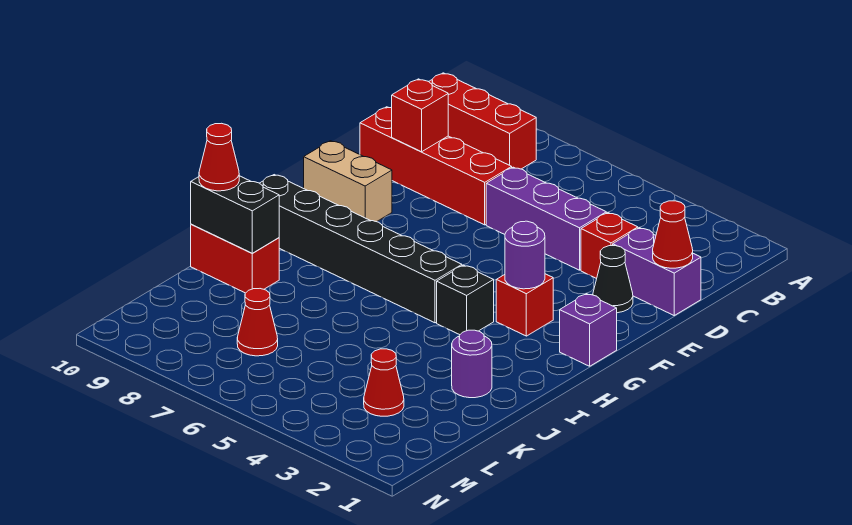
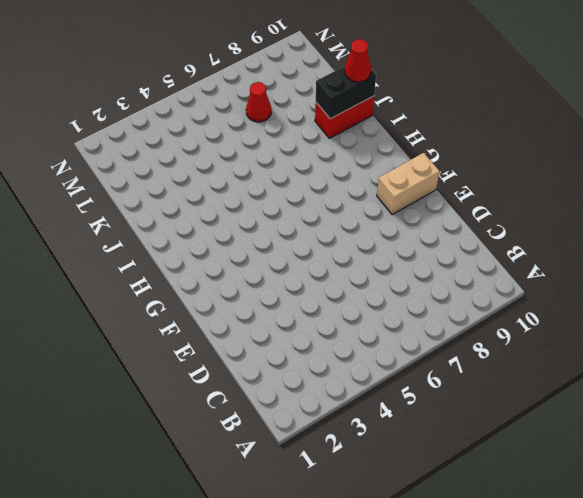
none -> red brick B8:B10 level 1
none -> purple brick D1:D2 level 1
none -> red brick D3 level 1

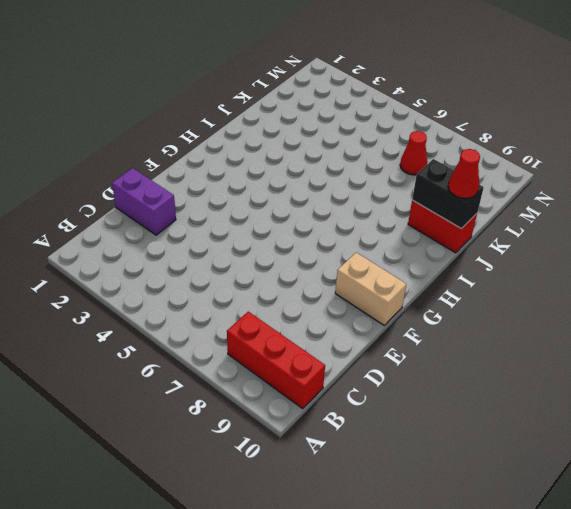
none -> red brick D3 level 1
none -> purple brick D4:D6 level 1
none -> red brick D7:D10 level 1

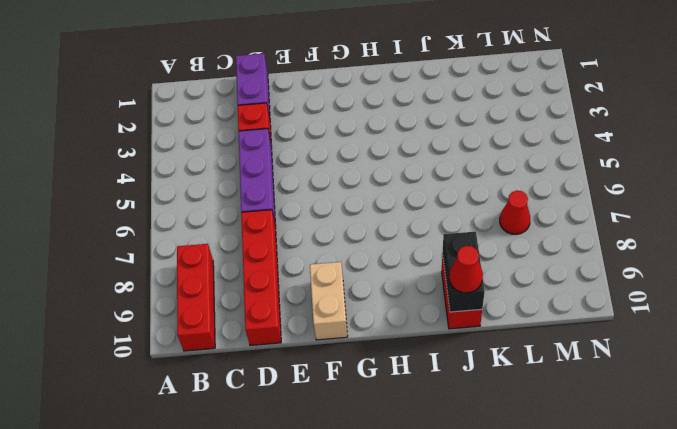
none -> black cone E2 level 1
none -> purple brick G1 level 1
none -> red brick G3 level 1

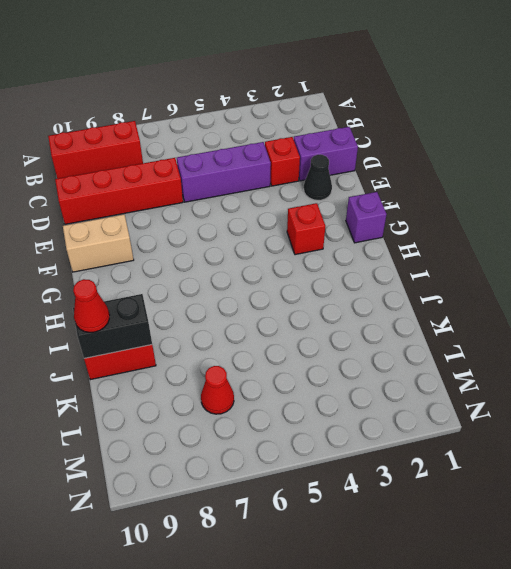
none -> black brick H4 level 1
none -> black brick H5:H10 level 1
none -> purple round brick J2 level 1

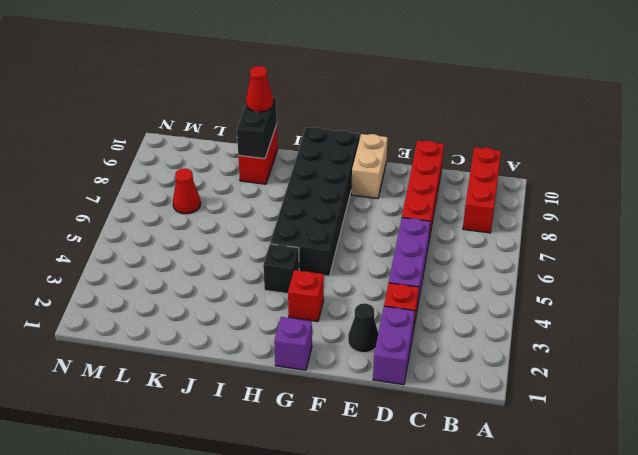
black brick G5:H10 level 1 -> black brick H5:H10 level 1
none -> purple round brick J2 level 1
none -> red cone L3 level 1
none -> red cone D1 level 2

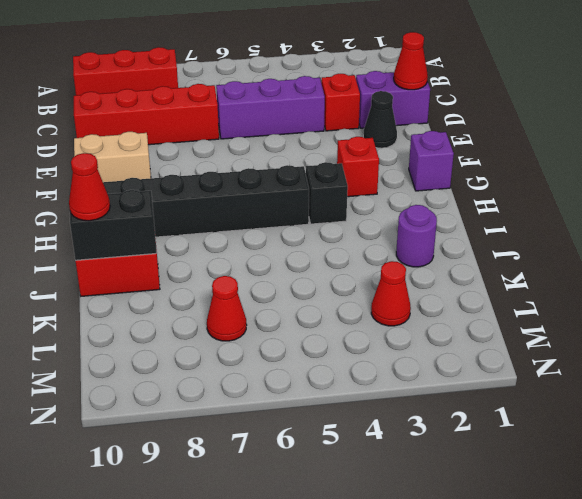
none -> red brick D9 level 2
none -> purple round brick G3 level 2

